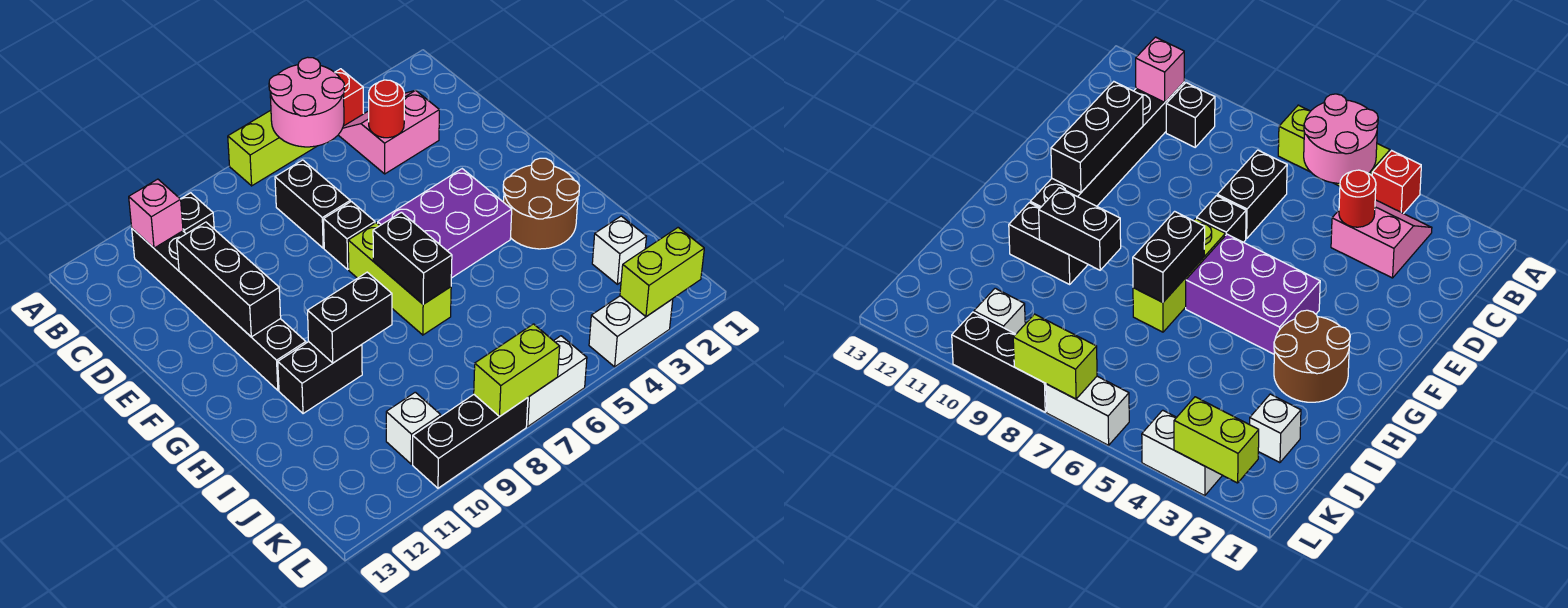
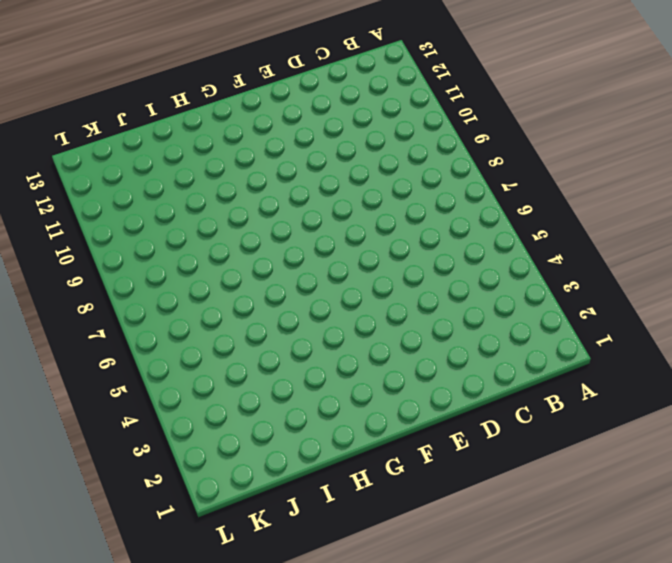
none -> red brick A4 level 1
none -> lime brick A5:A7 level 1
none -> pink slope B3:C4 level 1 top C

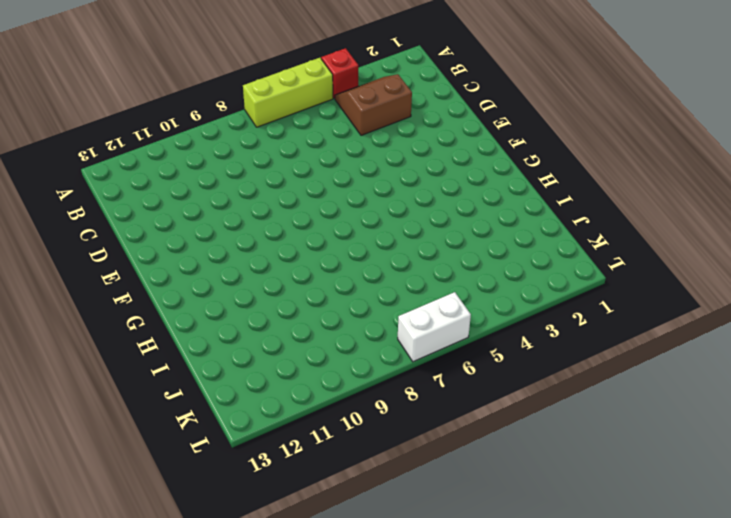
brown slope B3:C4 level 1 top C -> pink slope B3:C4 level 1 top C
none -> black brick B10 level 1
none -> black brick B11:G11 level 1
none -> black brick C7:D7 level 1

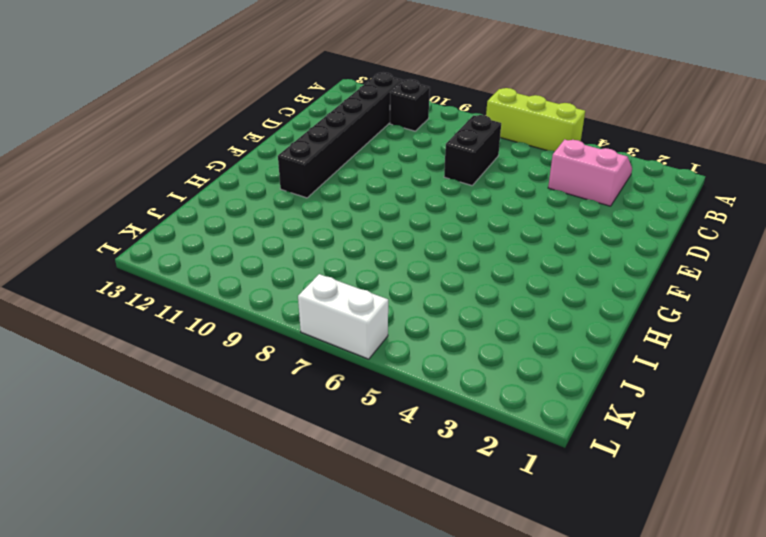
none -> red brick A4 level 1
none -> black brick E7 level 1
none -> purple brick F4:G6 level 1

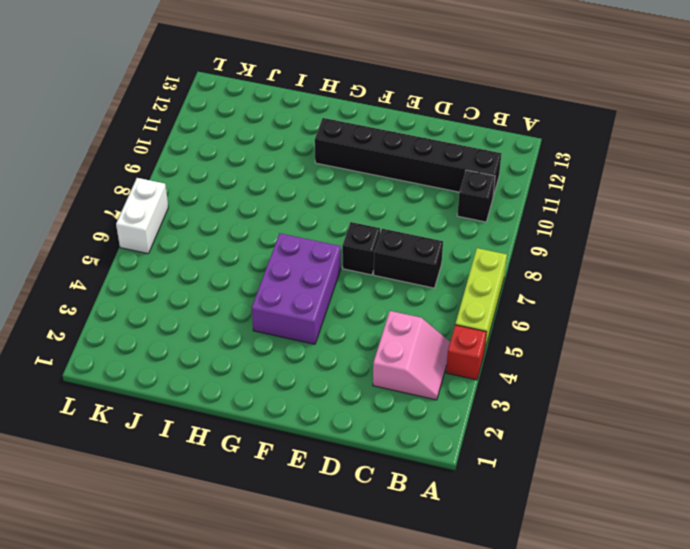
none -> lime brick F7:H7 level 1
none -> brown round brick G2:H3 level 1
none -> black brick H10:H11 level 1

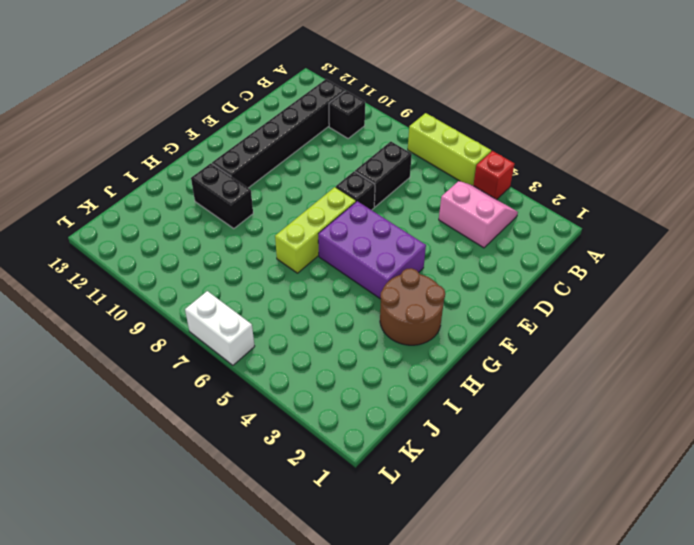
none -> white brick J2 level 1
none -> white brick K10 level 1
none -> white brick L3:L4 level 1

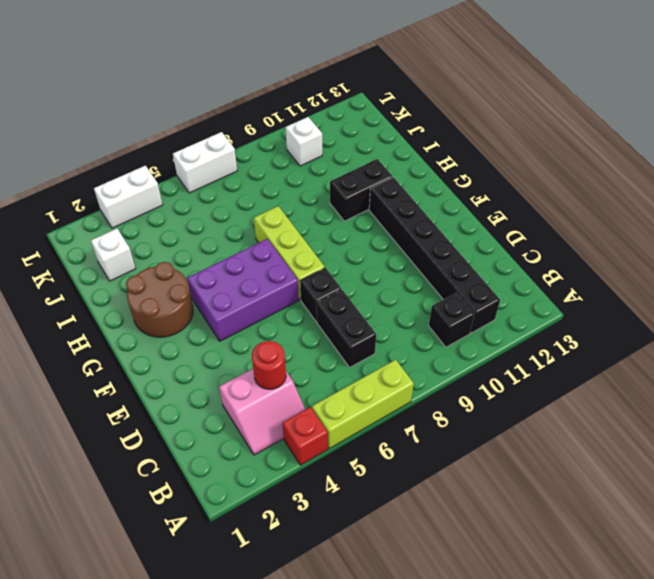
none -> black brick L8:L10 level 1
none -> pink round brick A5:B6 level 2
none -> pink brick B11 level 2

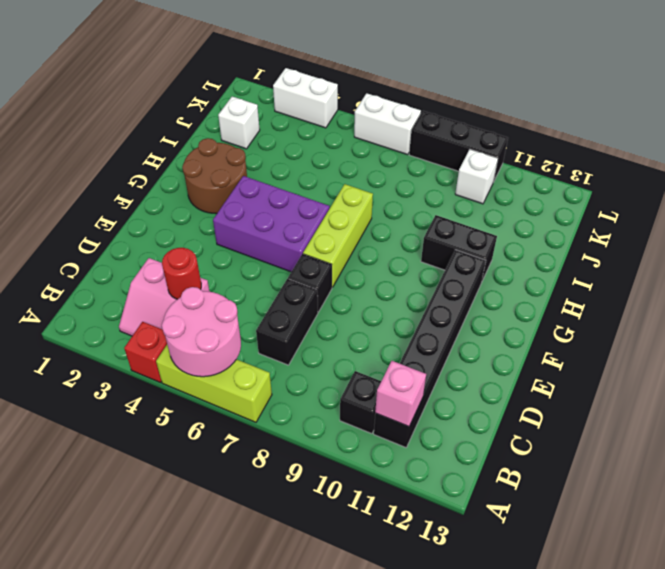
none -> black brick D11:F11 level 2
none -> black brick G7:H7 level 2
none -> black brick H9:H10 level 2

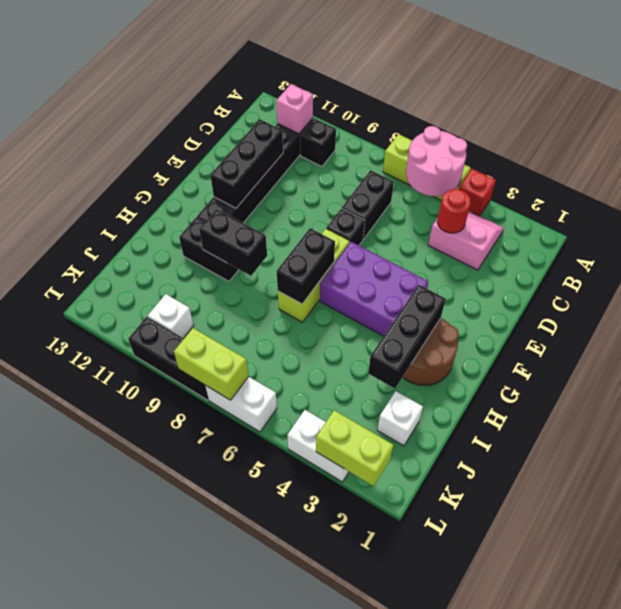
black brick G3:I3 level 2 -> none

